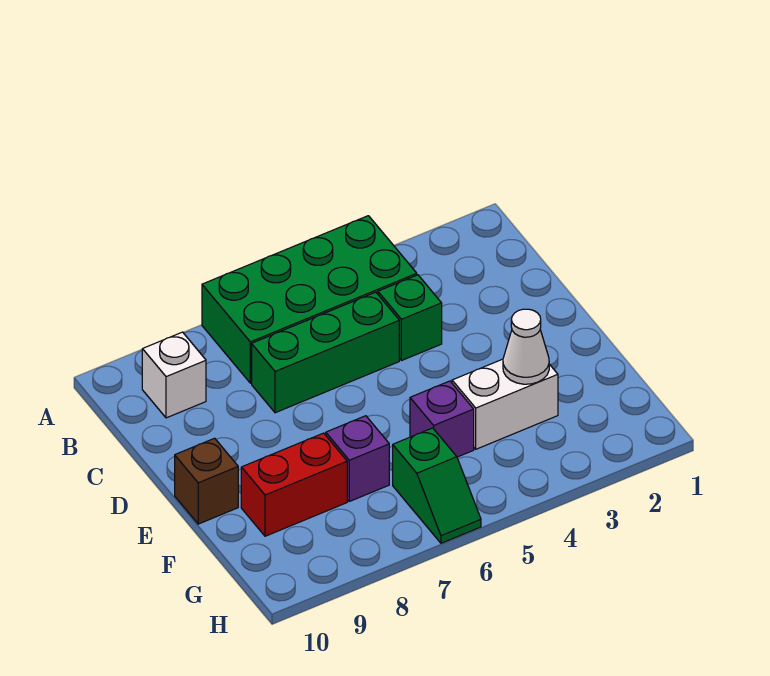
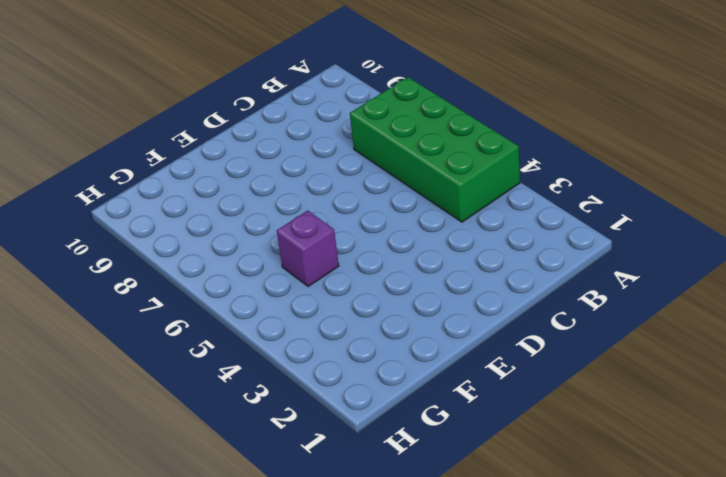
none -> white brick B9 level 1
none -> green brick C4 level 1

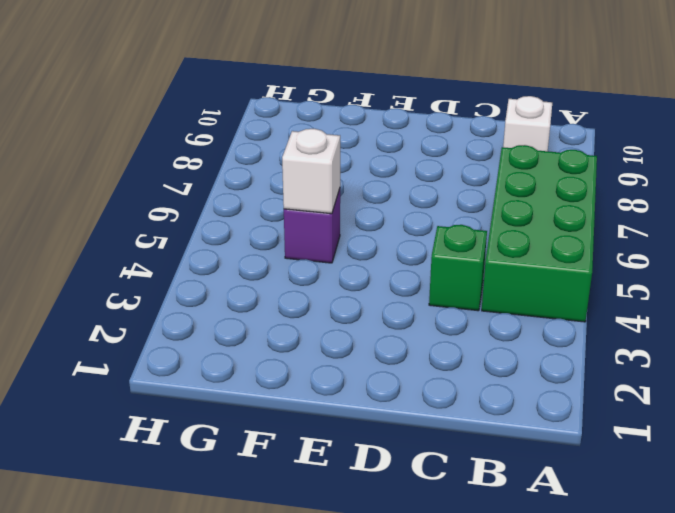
white brick F5 level 2 -> none
none -> green brick C5:C7 level 1
none -> brown brick E10 level 1

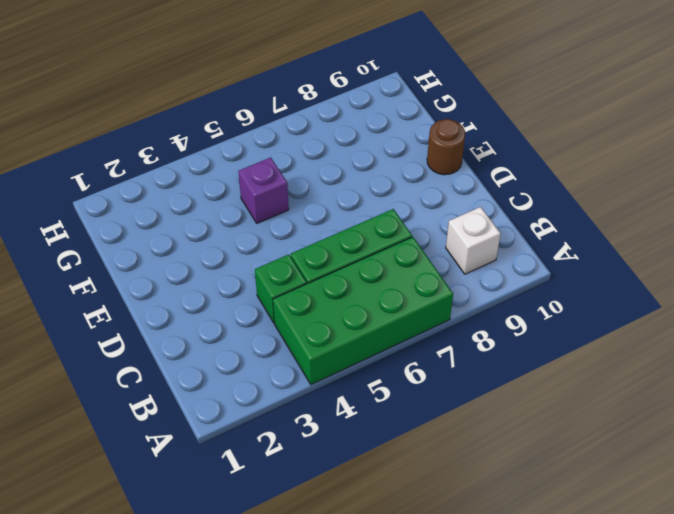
brown round brick E10 level 1 -> brown brick E10 level 1
none -> white brick F3:F4 level 1
none -> purple brick F7 level 1

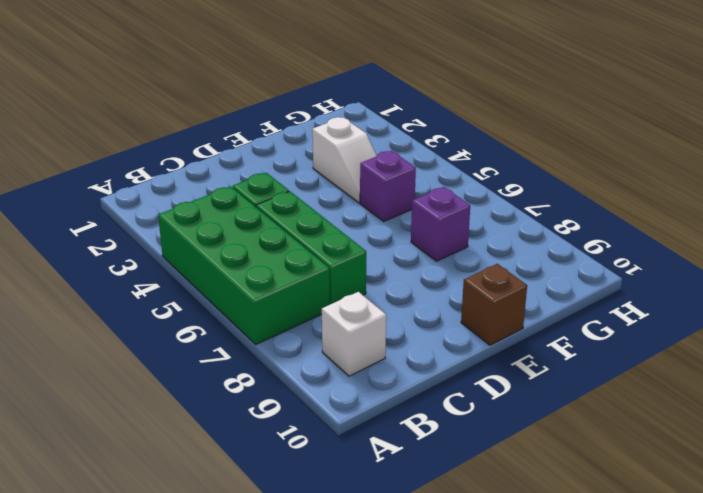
white slope F3:F4 level 1 top 3 -> white brick F3:F4 level 1
none -> red brick F8:F9 level 1
none -> green slope G6:H6 level 1 top G

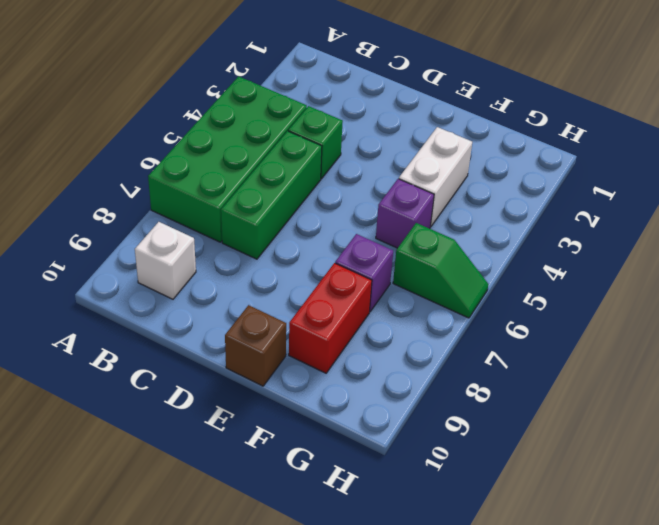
none -> white cone F3 level 2

